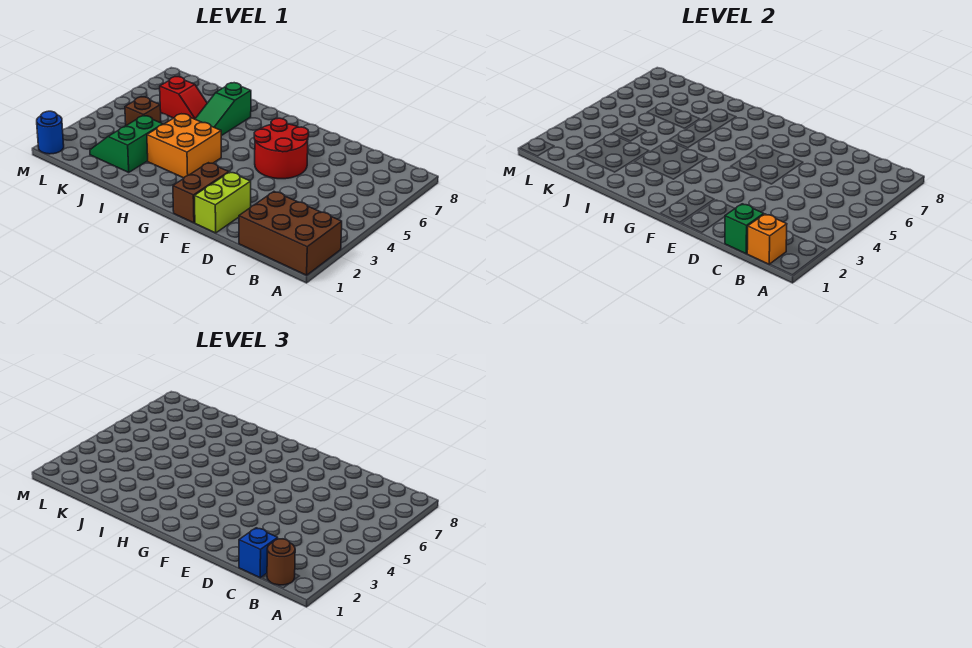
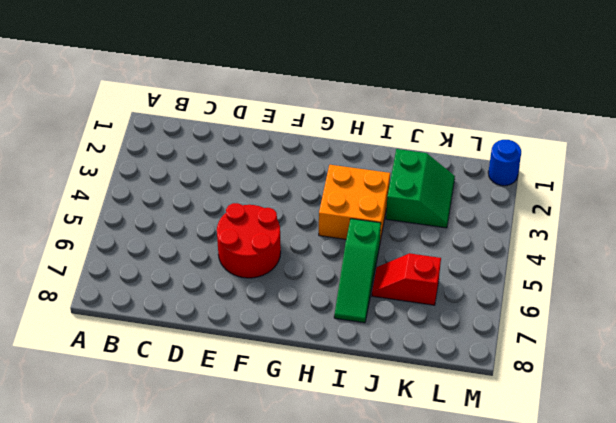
green slope I5:I7 level 1 top 5 -> green slope I5:I7 level 1 top 7
none -> brown brick A1:C2 level 1
none -> lime brick E1:E2 level 1
none -> brown brick F1:F2 level 1

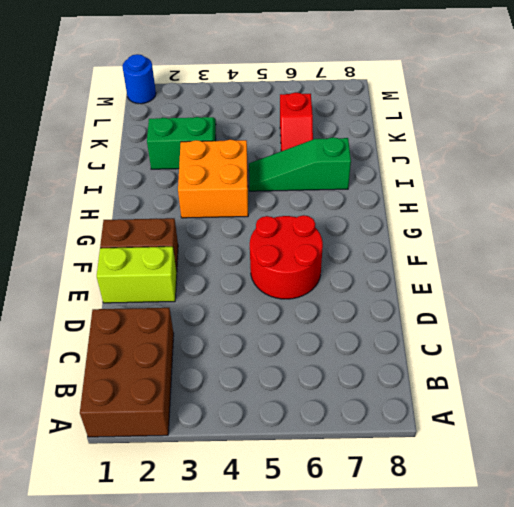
none -> brown brick K4 level 1
none -> orange brick B1 level 2
none -> green brick C1 level 2

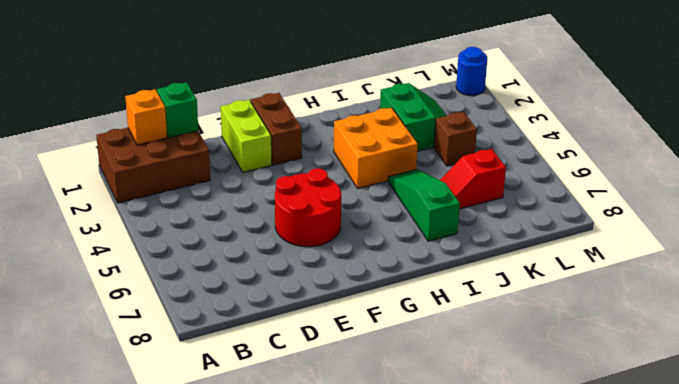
none -> brown round brick B1 level 3
none -> blue brick C1 level 3

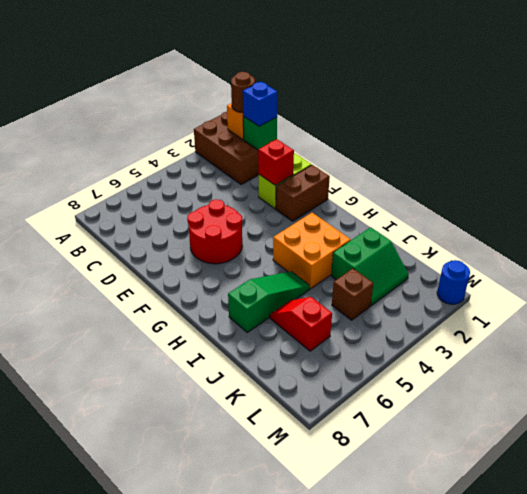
red brick E2 level 2 -> none

